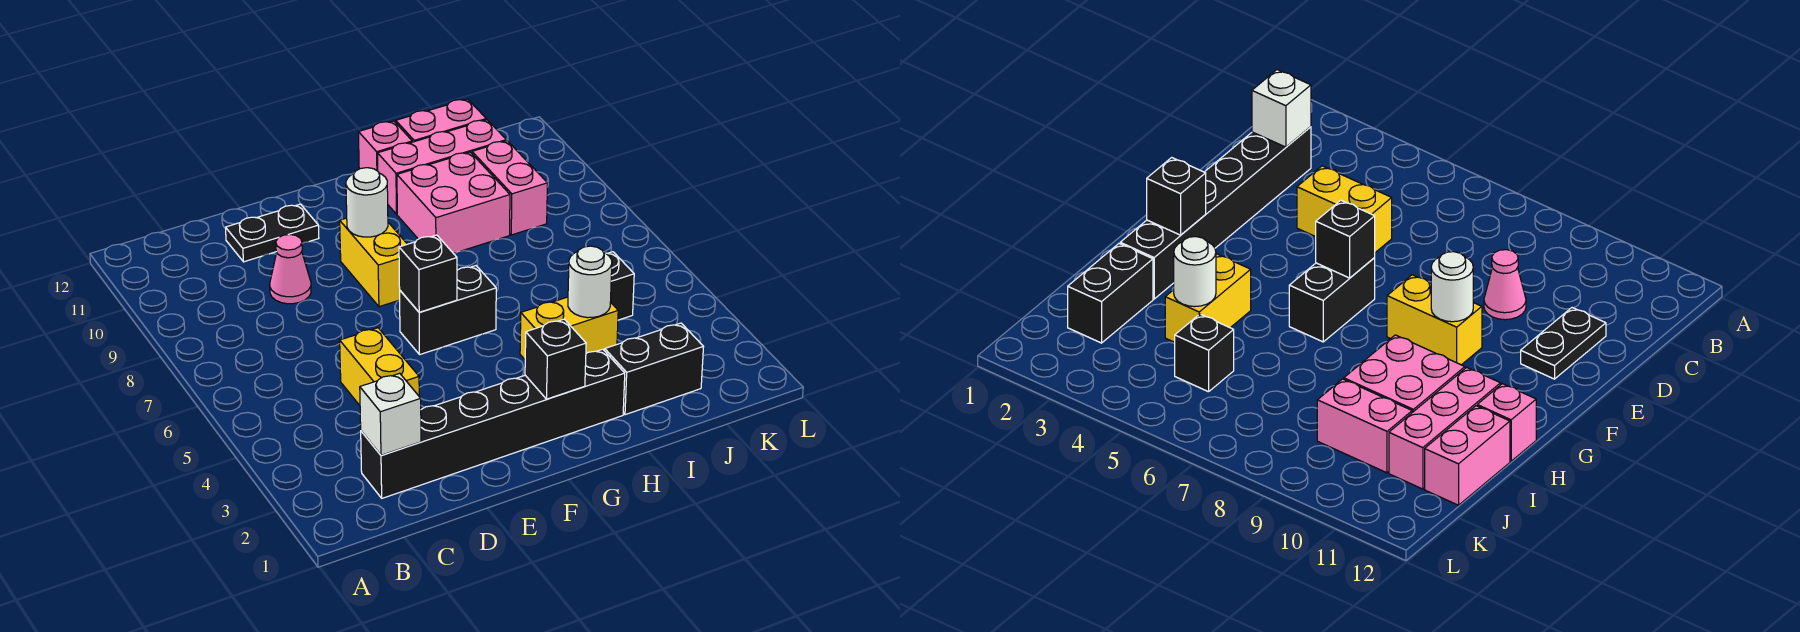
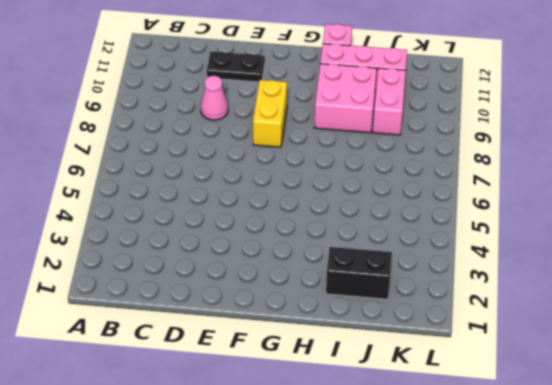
none -> black brick C2:H2 level 1
none -> yellow brick D4:D5 level 1
none -> black brick F6:G6 level 1

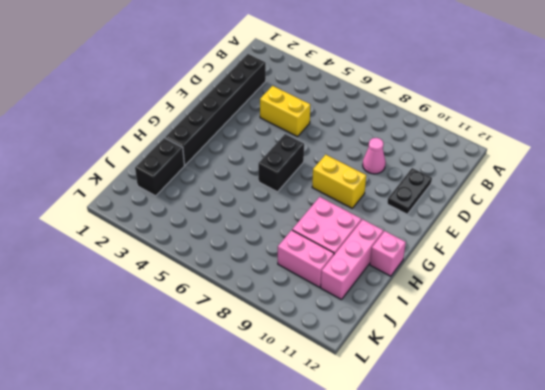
none -> yellow brick H4:I4 level 1
none -> pink brick I12:J12 level 1
none -> black brick J5 level 1

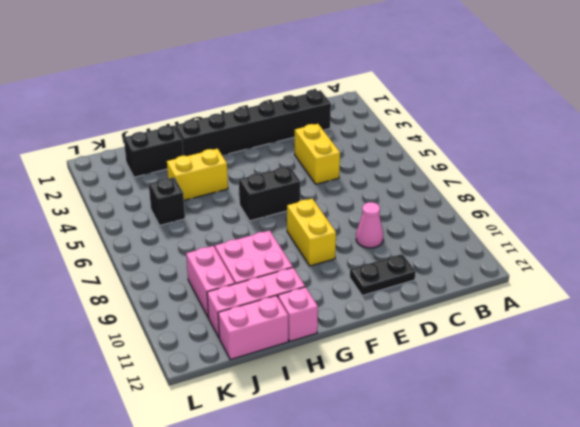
none -> white brick C2 level 2
none -> black brick F6 level 2
none -> white round brick F9 level 2

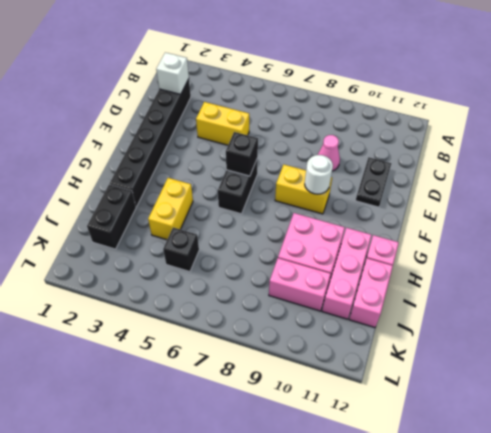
none -> black brick G2 level 2
none -> white round brick I4 level 2

